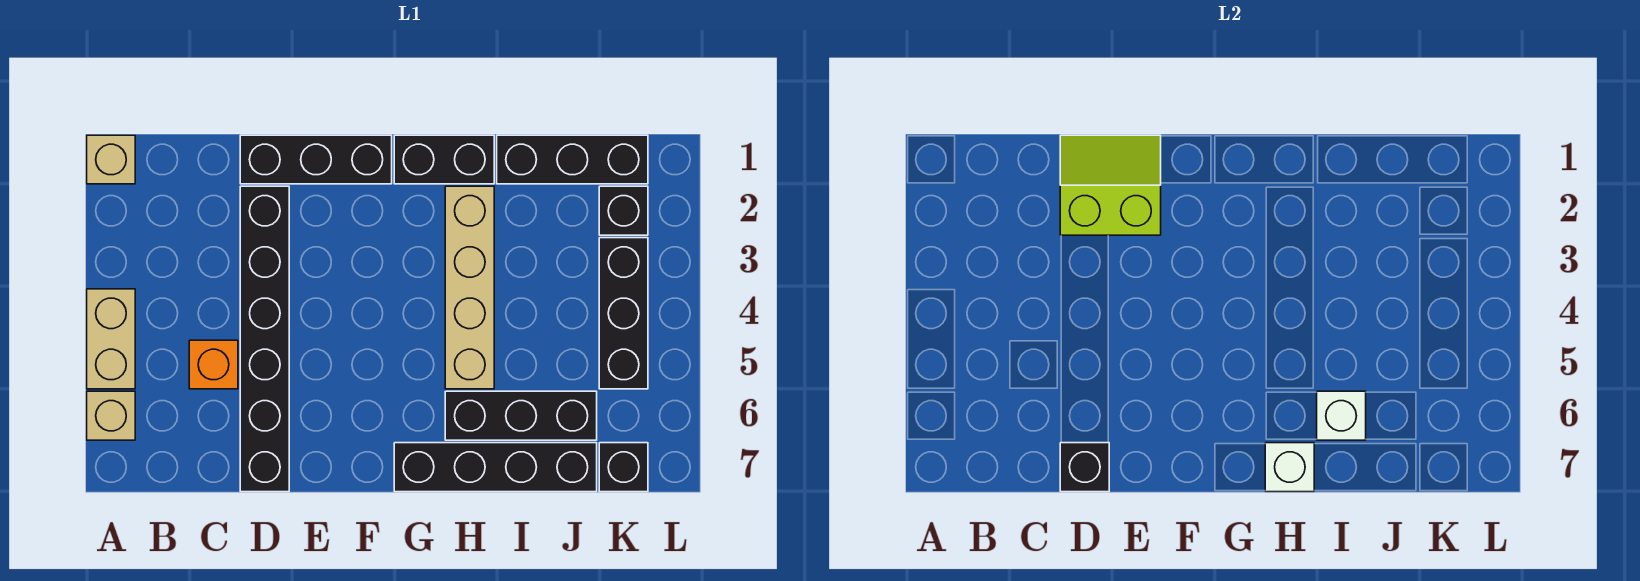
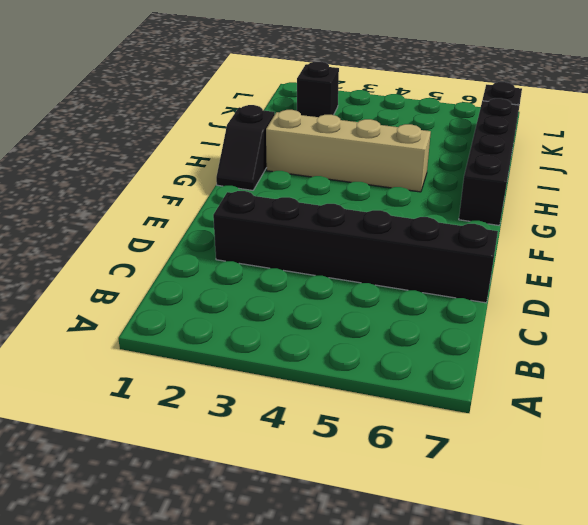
black slope G1:H1 level 1 top H -> black brick G1:H1 level 1
none -> tan brick A1 level 1
none -> tan brick A4:A5 level 1
none -> tan brick A6 level 1

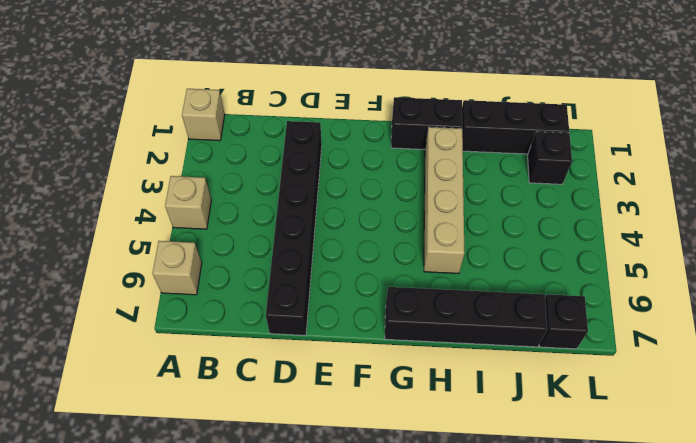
tan brick A4 level 1 -> tan brick A4:A5 level 1
none -> orange brick C5 level 1
none -> black brick D1:F1 level 1
none -> black brick H6:J6 level 1

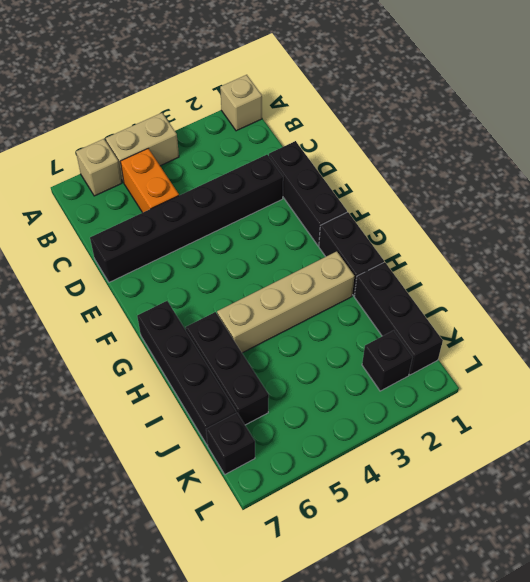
orange brick B5:C5 level 1 -> orange brick C5 level 1
none -> black brick K3:K5 level 1
none -> lime slope D1:E2 level 2 top 2
none -> black brick D7 level 2

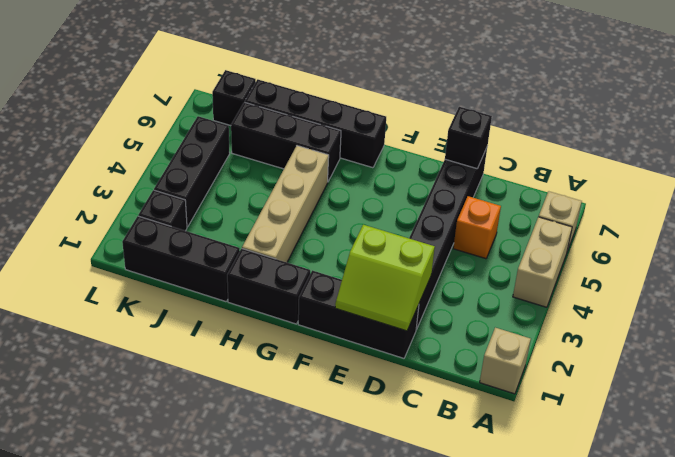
none -> white brick H7 level 2
none -> white brick I6 level 2

